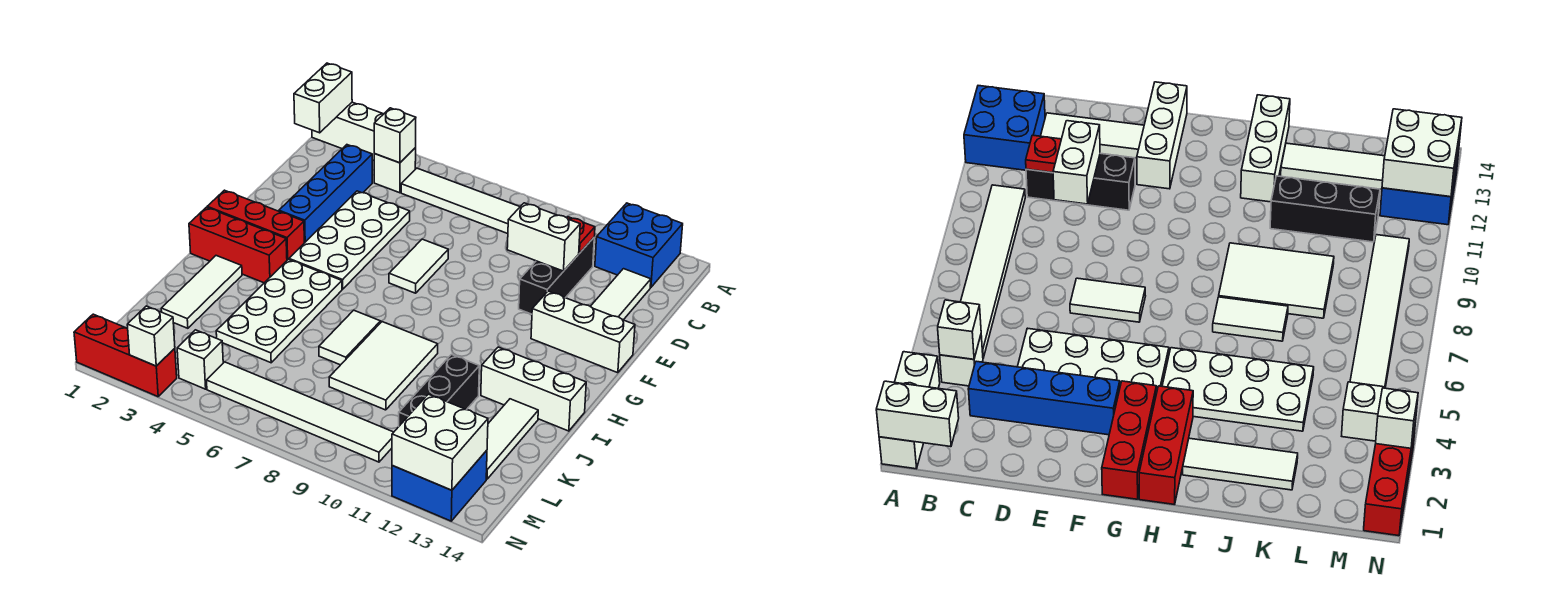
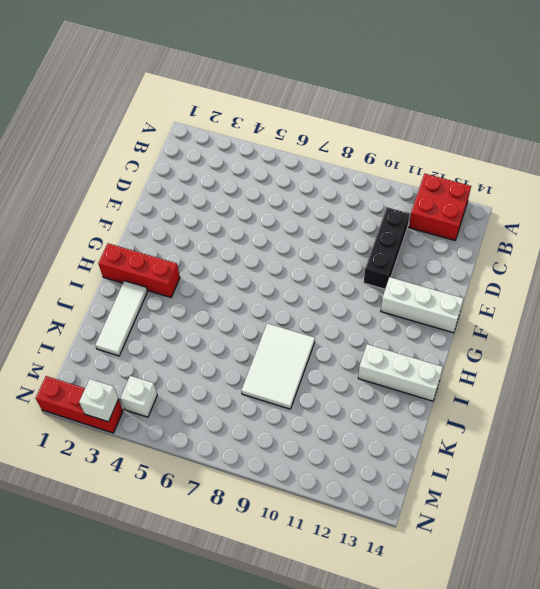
red brick A12:B13 level 1 -> blue brick A12:B13 level 1
none -> white brick A1:A3 level 1
none -> white brick B4 level 1
none -> white tile B5:B10 level 1

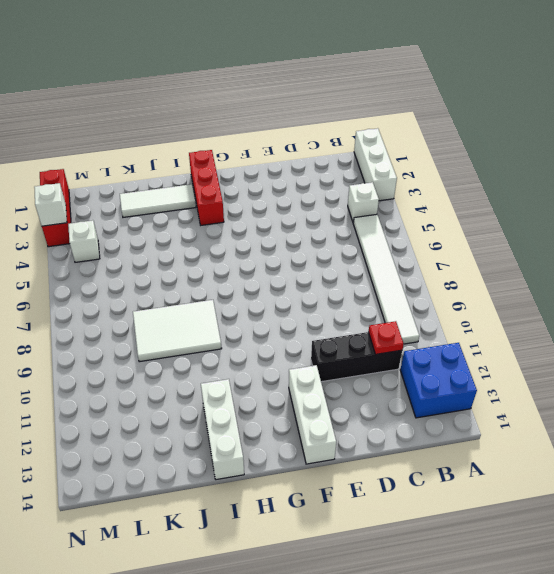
none -> blue brick C3:F3 level 1
none -> white tile C13:E13 level 1
none -> white plate D4:G5 level 1

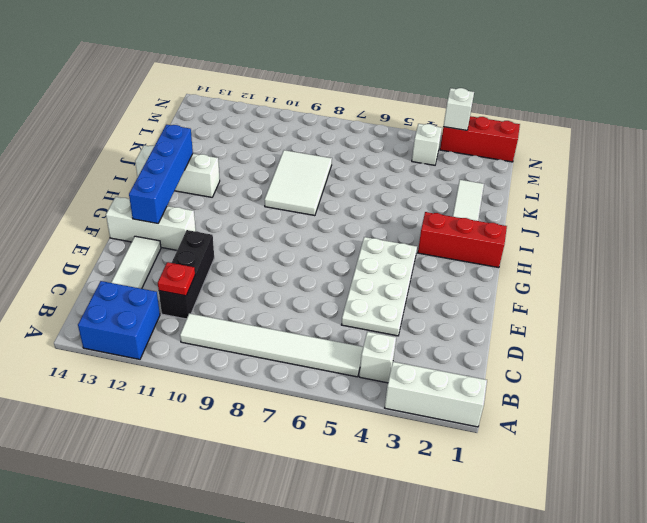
blue brick F13:I13 level 2 -> blue brick C3:F3 level 1
none -> white tile E7:F7 level 1
none -> red brick G1:G3 level 1
none -> white plate H4:K5 level 1

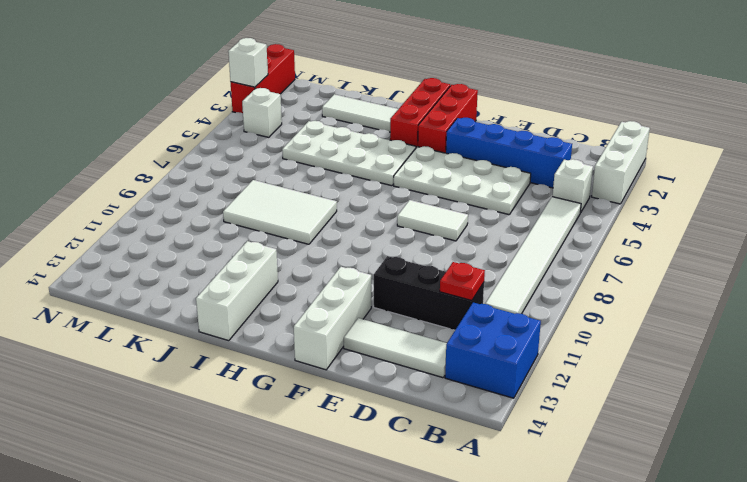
none -> white tile I7:J7 level 1
none -> black brick J11:L11 level 1
none -> white tile J13:L13 level 1

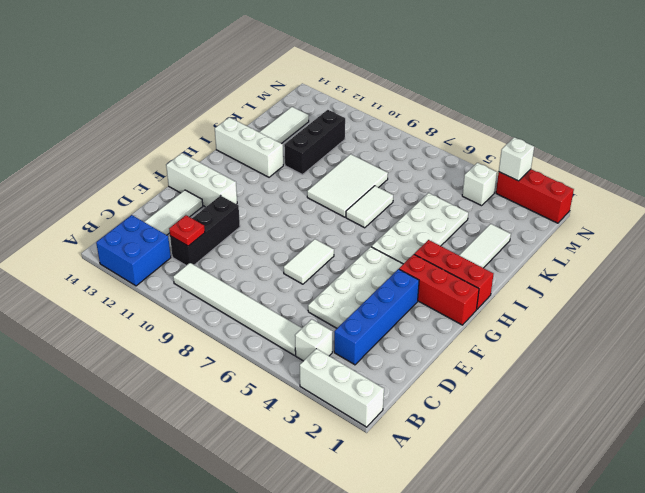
none -> white tile M5:M10 level 1
none -> blue brick M12:N13 level 1
none -> white brick A1:B1 level 2

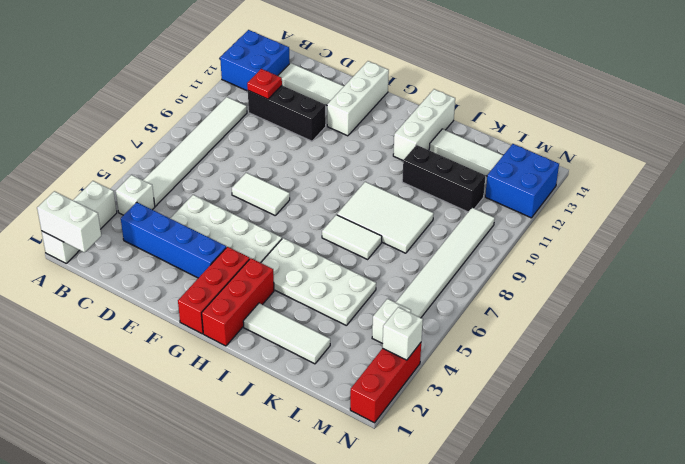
none -> white brick B4 level 2
none -> white brick D10:D11 level 2
none -> white brick M12:N13 level 2

